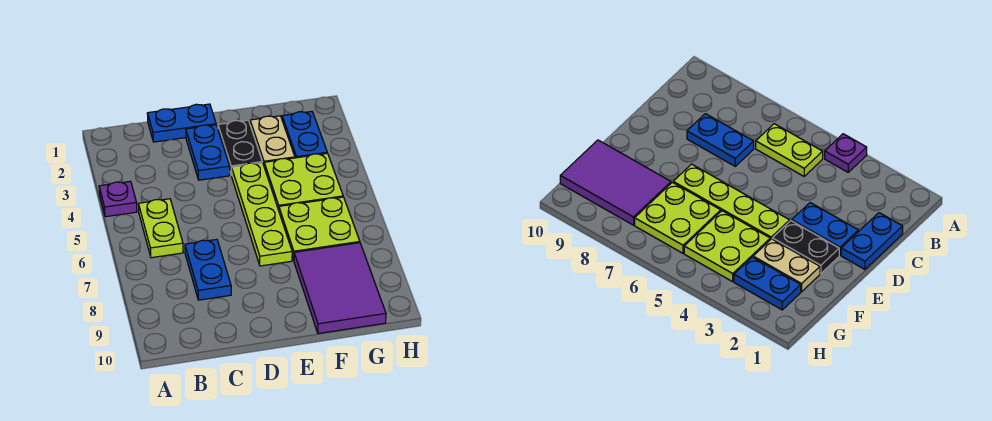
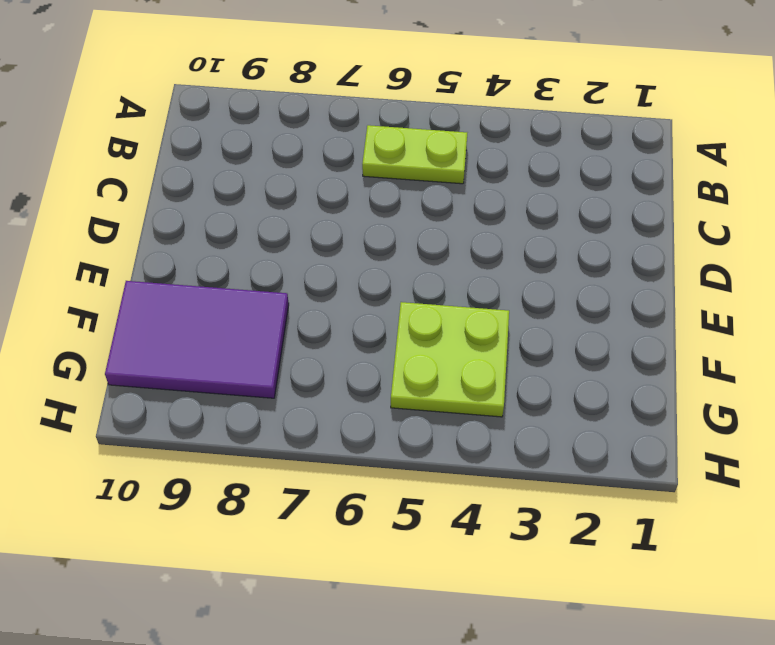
none -> purple plate A4 level 1
none -> blue plate C1:D1 level 1
none -> blue plate C7:C8 level 1

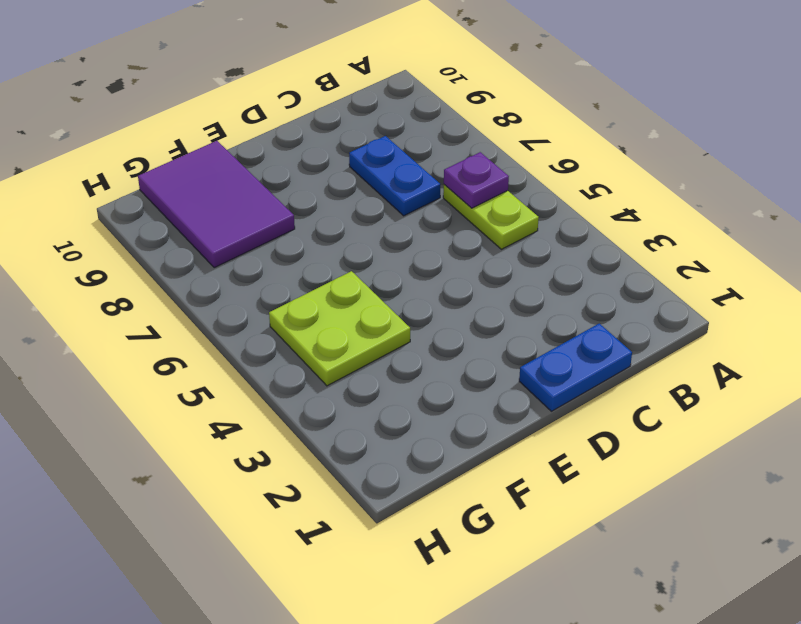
purple plate B6 level 2 -> purple plate A4 level 1
none -> blue plate D2:D3 level 1
none -> black plate E2:E3 level 1
none -> lime plate E4:E7 level 1

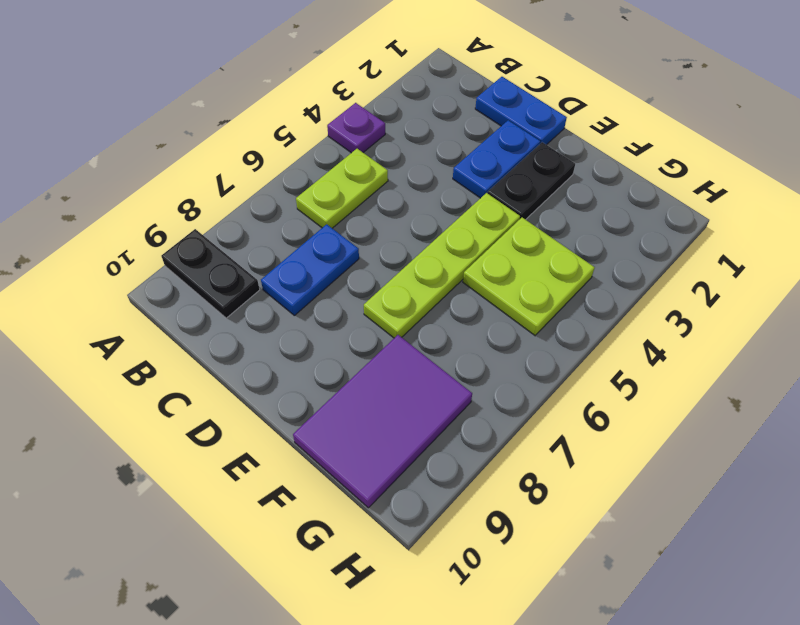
black plate A9:B9 level 1 -> none
none -> tan plate F2:F3 level 1
none -> lime plate F6:G7 level 1
none -> blue plate G2:G3 level 1

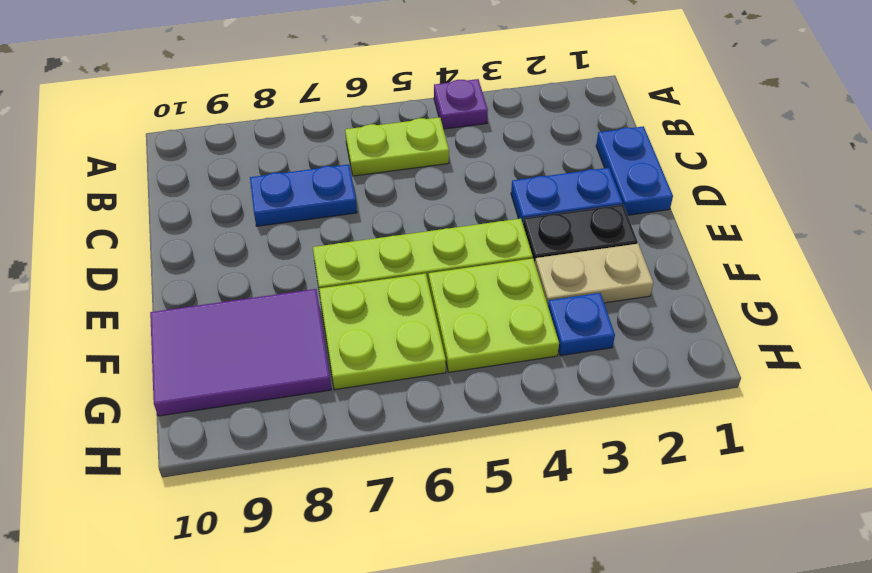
blue plate G3 level 1 -> blue plate G2:G3 level 1

